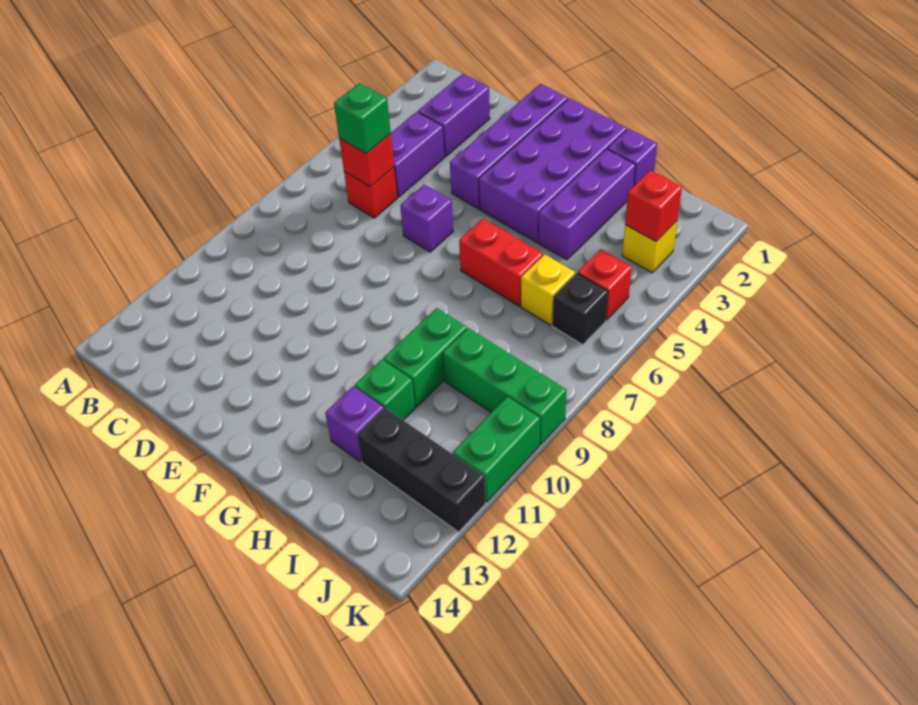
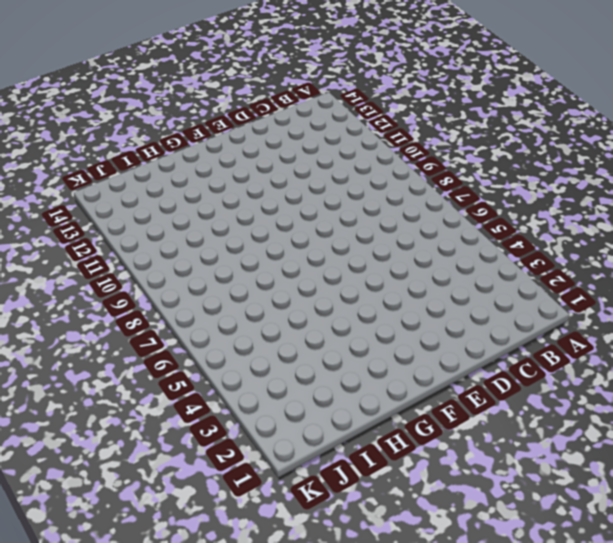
none -> purple brick C2:C3 level 1
none -> purple brick C4:C5 level 1
none -> red brick C6 level 1

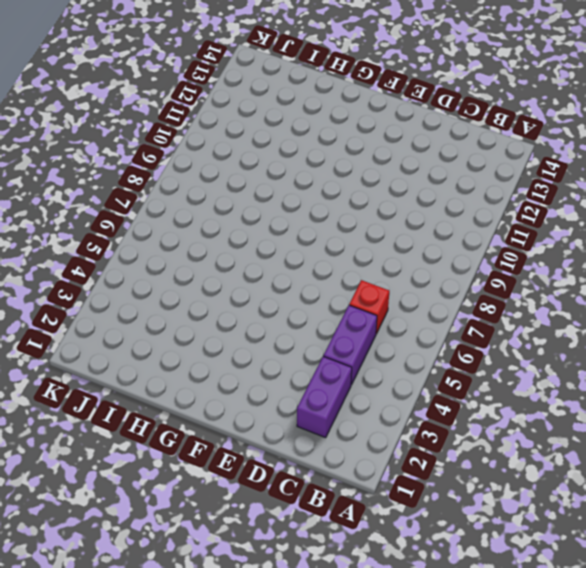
none -> purple brick E1:E4 level 1
none -> purple brick E6 level 1
none -> purple brick F1:G4 level 1

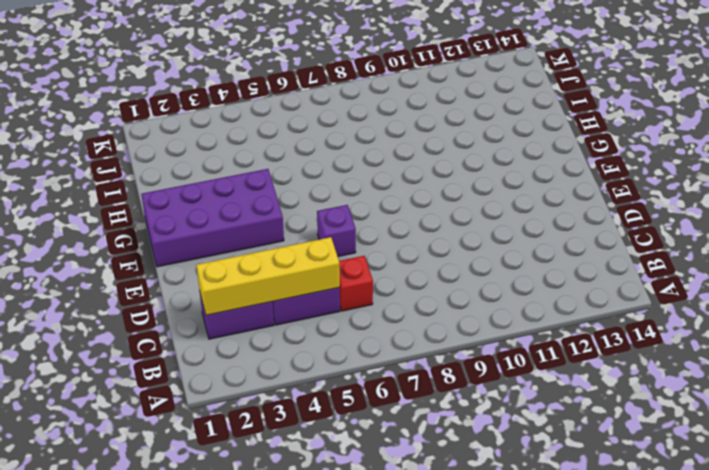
yellow brick C2:C5 level 2 -> none
none -> purple brick E1:E4 level 1
none -> red brick G6:H6 level 1
none -> purple brick H1 level 1

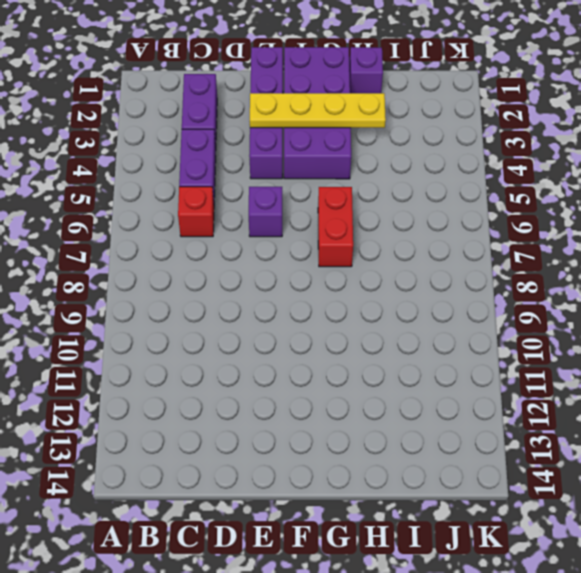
yellow plate E3:H3 level 2 -> none
red brick G6:G7 level 1 -> red brick G6:H6 level 1
none -> purple brick H2:H4 level 1
none -> green brick H9:H10 level 1
none -> green brick H11 level 1

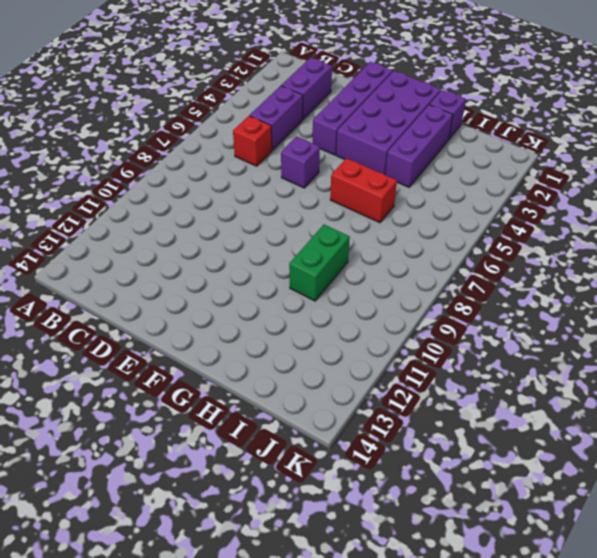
none -> green brick H11 level 1
none -> purple brick H12 level 1
none -> yellow brick I6 level 1

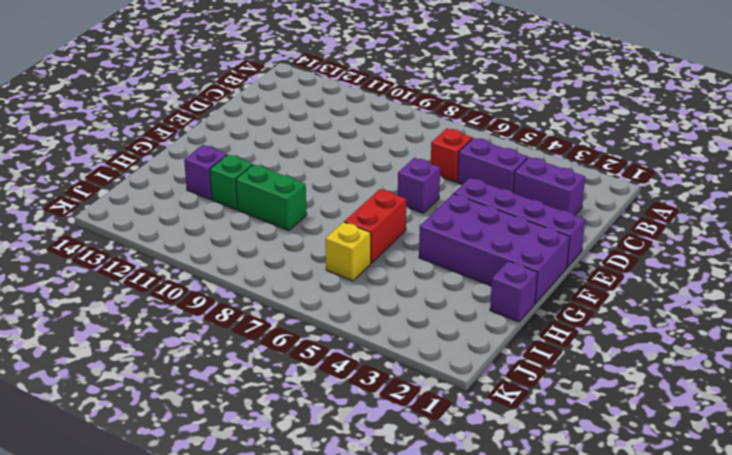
none -> purple brick H2:H4 level 1
none -> green brick I9:K9 level 1
none -> black brick I12:K12 level 1

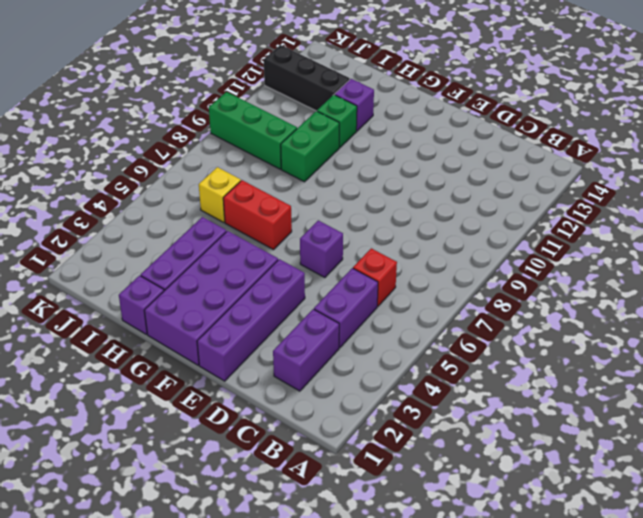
none -> yellow brick J3 level 1
none -> red brick J5 level 1
none -> black brick J6 level 1

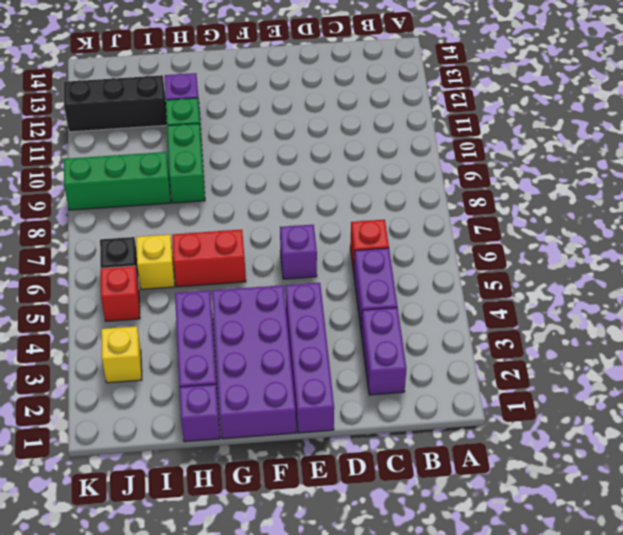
none -> green brick K10:K11 level 1
none -> red brick C6 level 2
none -> red brick J3 level 2

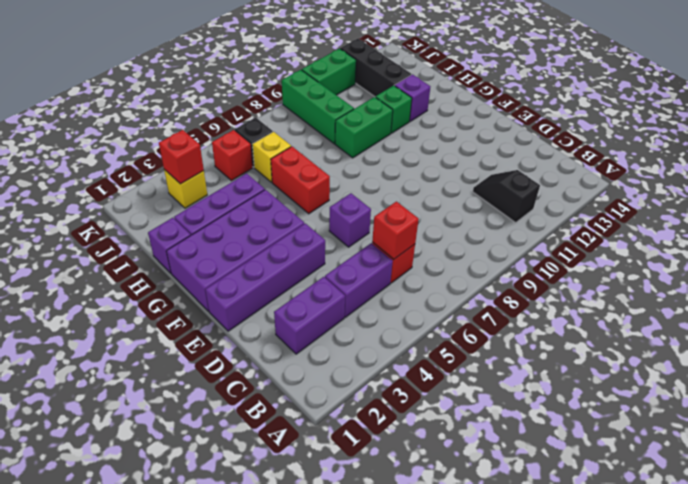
black slope B11:C11 level 1 top B -> none
none -> green brick C6 level 3

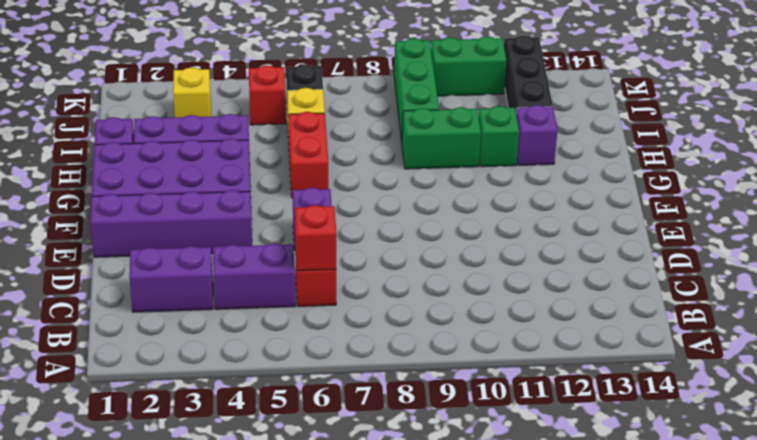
none -> red brick J3 level 2
none -> green brick C6 level 3

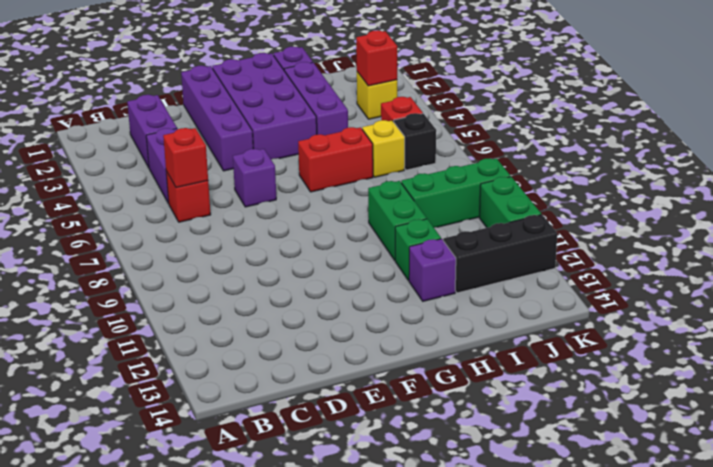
none -> green brick C6 level 3

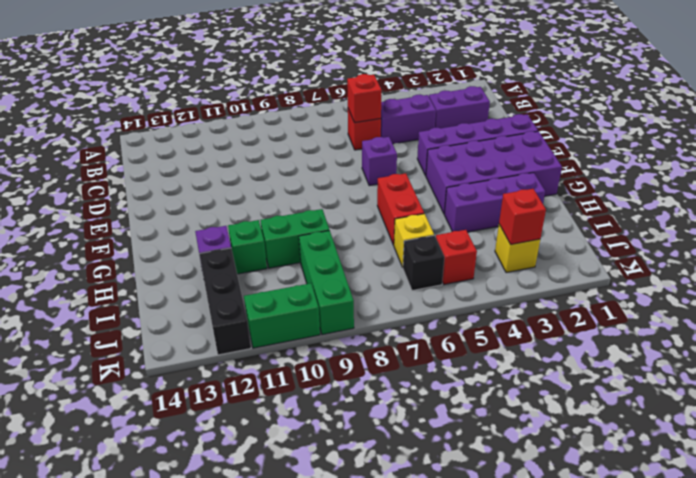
none -> purple brick H1 level 1
none -> green brick C6 level 3

